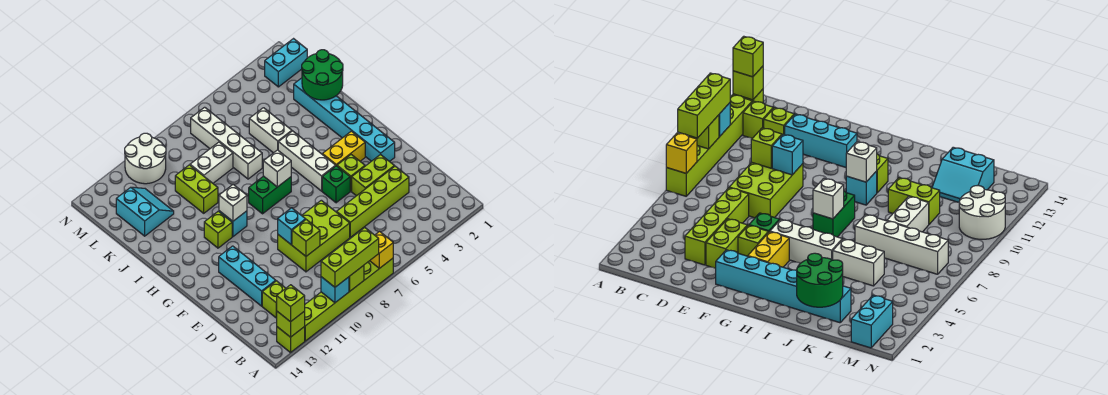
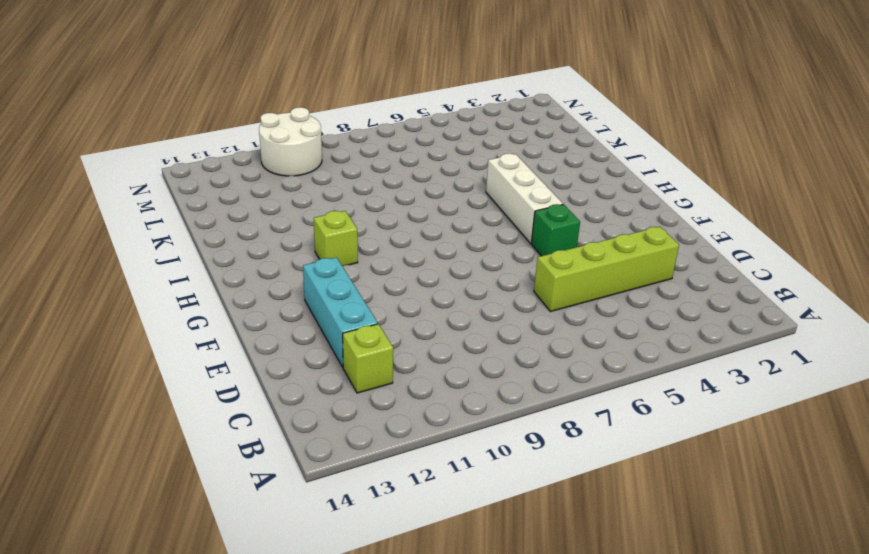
none -> lime brick A7:A12 level 1
none -> lime brick A13 level 1
none -> lime brick B12 level 1
none -> lime brick D7:E9 level 1

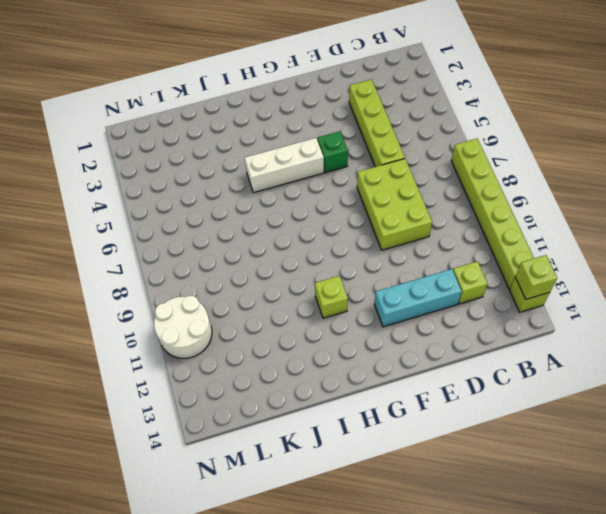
none -> lime brick B12 level 1
none -> lime brick E3:E4 level 1
none -> cyan brick F2:K2 level 1
none -> lime brick F4 level 1

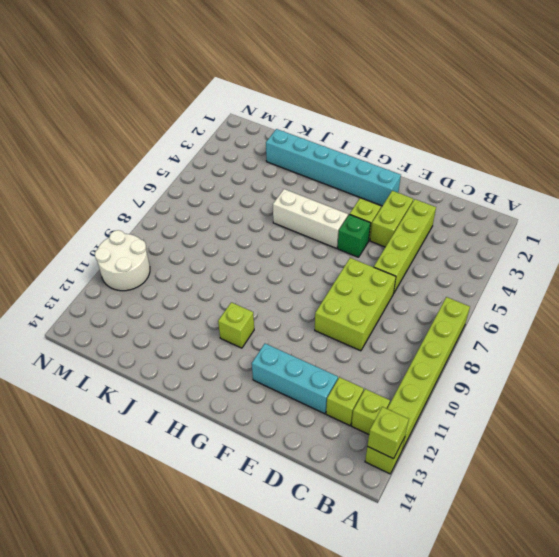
none -> yellow brick G3:G4 level 1
none -> green brick H7:H8 level 1
none -> cyan brick H10 level 1
none -> white brick J5:K5 level 1

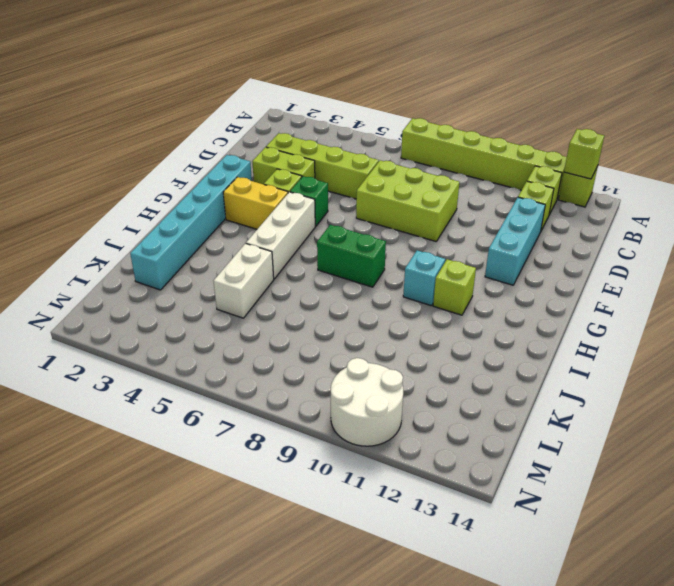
none -> white brick J7:M7 level 1
none -> lime brick J10:K10 level 1
none -> white brick K8:K9 level 1
none -> cyan slope K12:L13 level 1 top 13

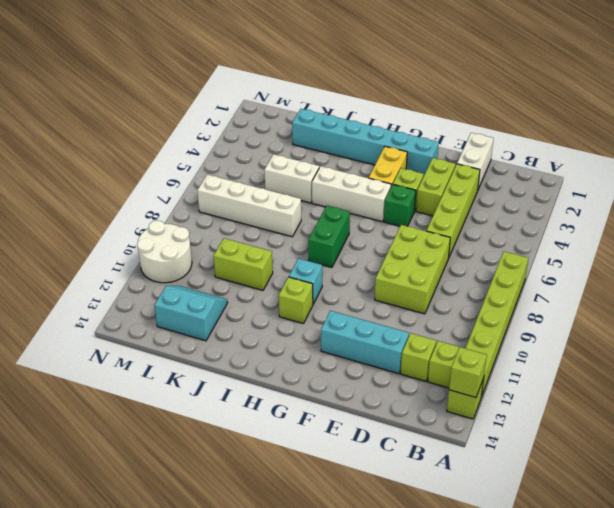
white brick D1:D2 level 1 -> white brick K8:K9 level 1
none -> cyan brick M1:M2 level 1
none -> yellow brick A7 level 2
none -> lime brick A9 level 2
none -> cyan brick A10 level 2

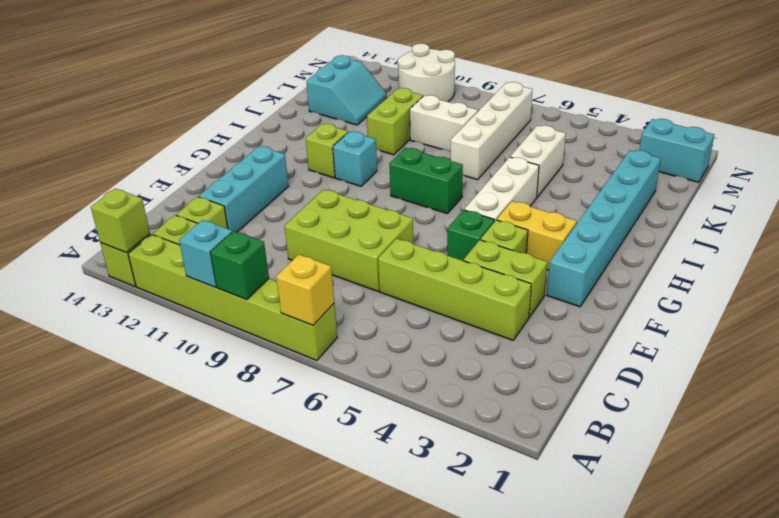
green brick A9 level 2 -> lime brick A9 level 2
none -> lime brick D9 level 2
none -> cyan brick E9 level 2
none -> white brick H7 level 2
none -> white brick H10 level 2

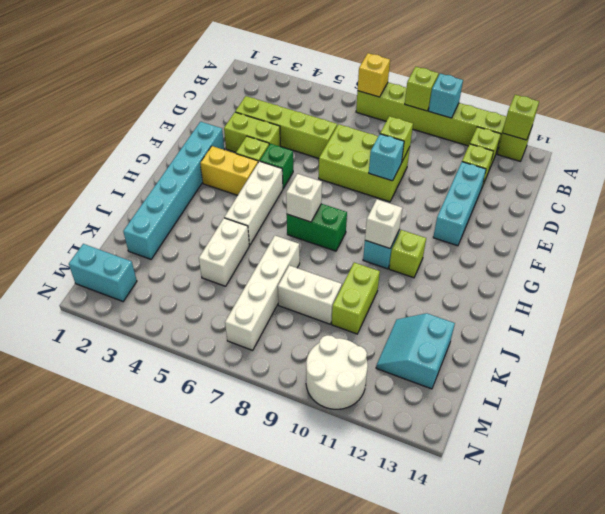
none -> green round brick J1:K2 level 2
none -> lime brick A8:A10 level 3
none -> lime brick A13 level 3

